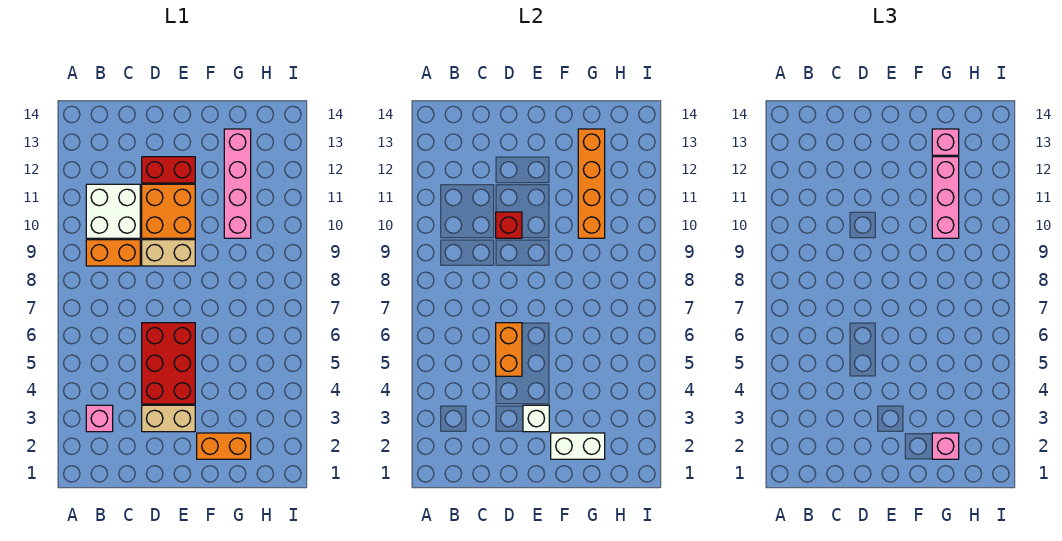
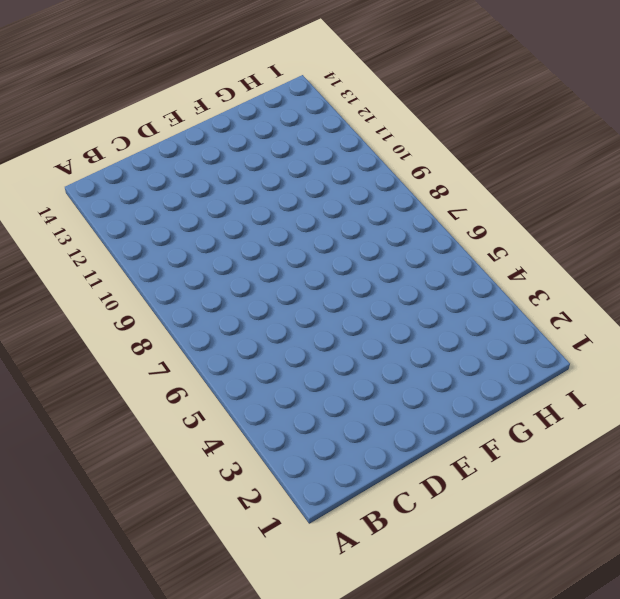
none -> pink brick B3 level 1
none -> orange brick B9:C9 level 1
none -> white brick B10:C11 level 1

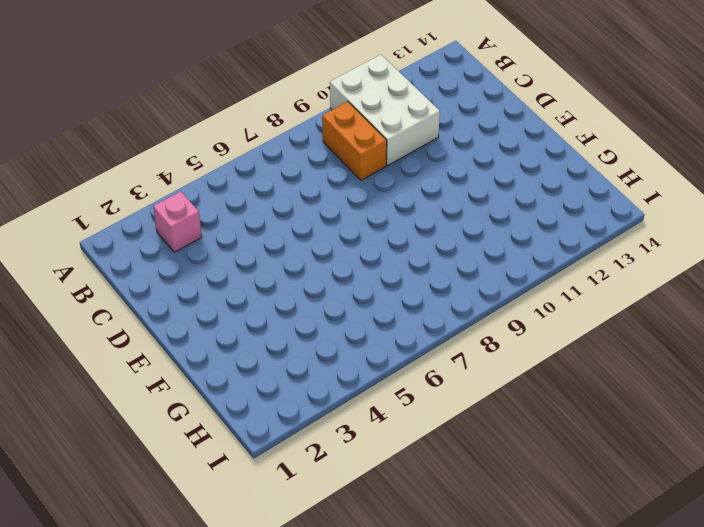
white brick A10:C11 level 1 -> white brick B10:C11 level 1
none -> tan brick D3:E3 level 1
none -> red brick D4:E6 level 1
none -> tan brick D9:E9 level 1

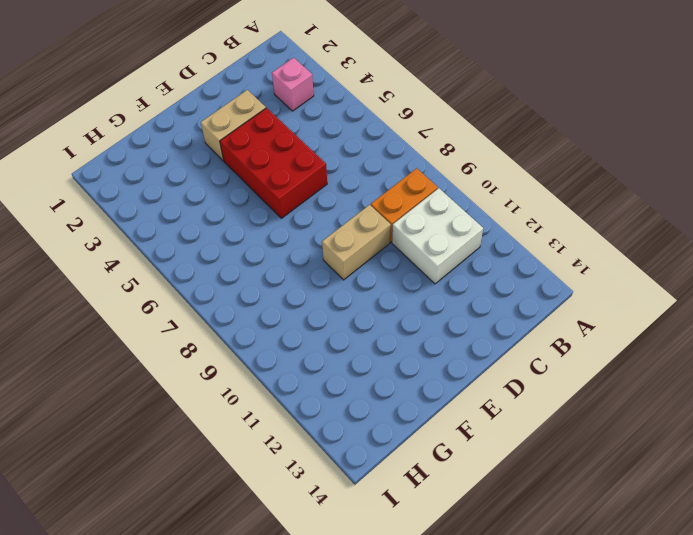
none -> orange brick D10:E11 level 1
none -> red brick D12:E12 level 1
none -> orange brick F2:G2 level 1

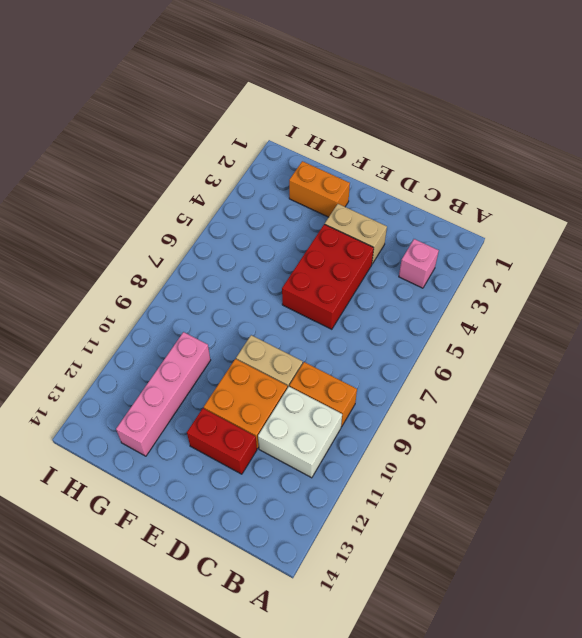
none -> orange brick D5:D6 level 2
none -> red brick D10 level 2
none -> white brick E3 level 2

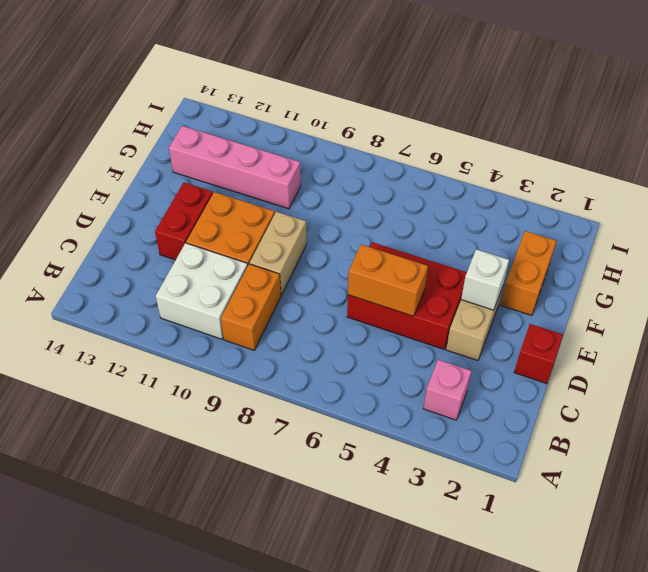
red brick D1 level 1 -> red brick D10 level 2
none -> white brick F2:G2 level 2
none -> orange brick G10:G13 level 2
none -> pink brick G2 level 3

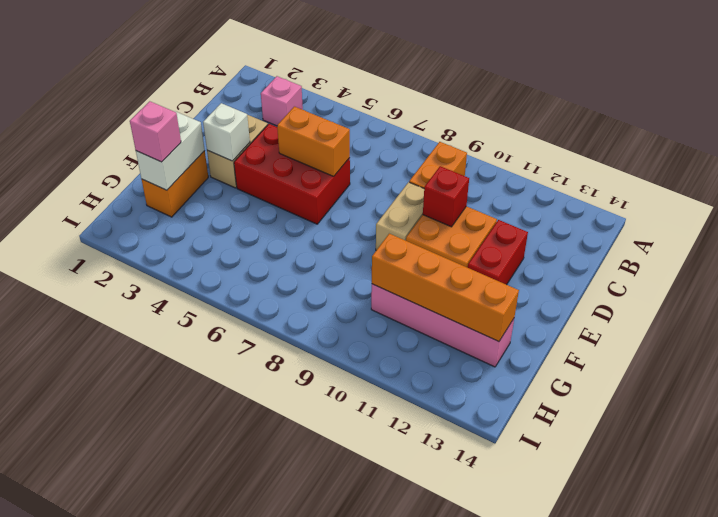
none -> white brick B10:C11 level 1
none -> pink brick G10:G12 level 3
none -> pink brick G13 level 3

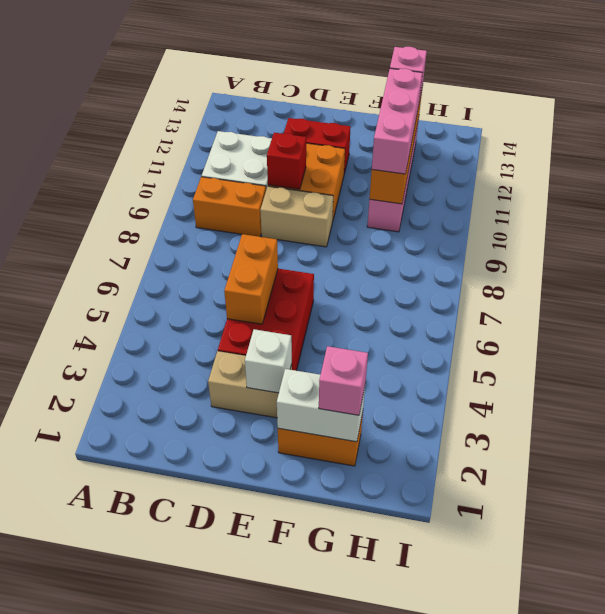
none -> pink brick B3 level 1

